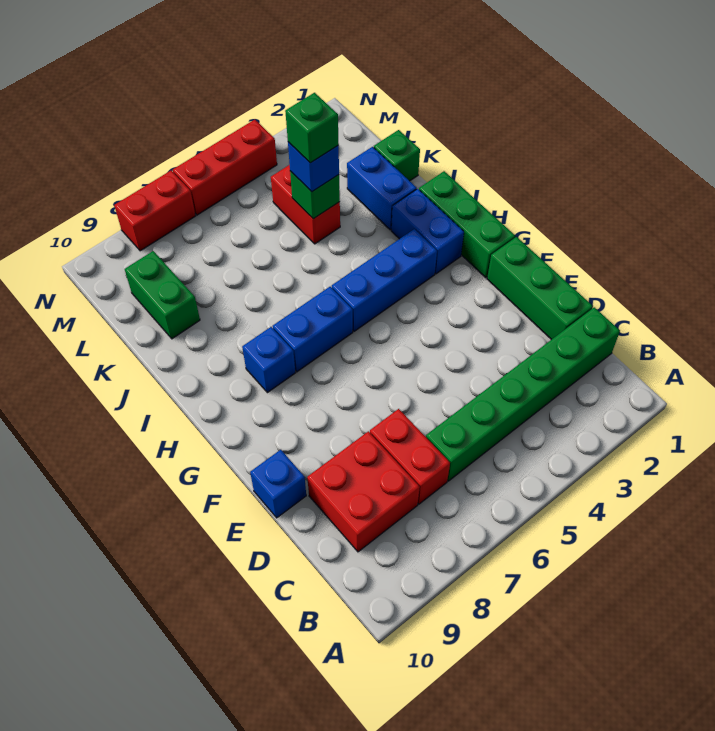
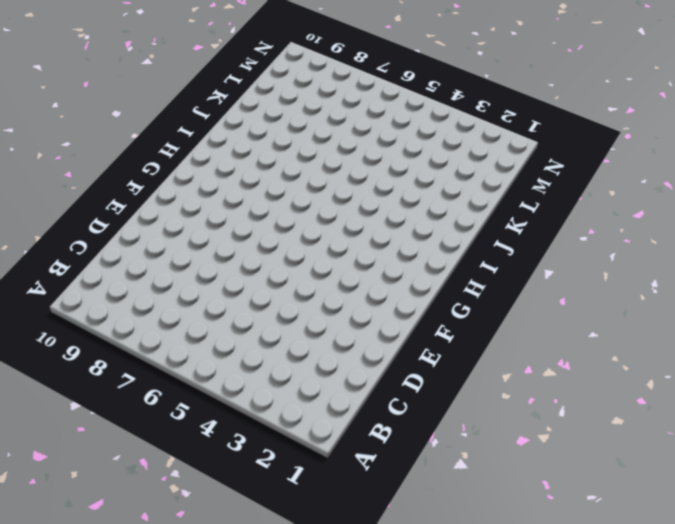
none -> green brick C1:C6 level 1
none -> red brick C7:D7 level 1
none -> red brick C8:D9 level 1

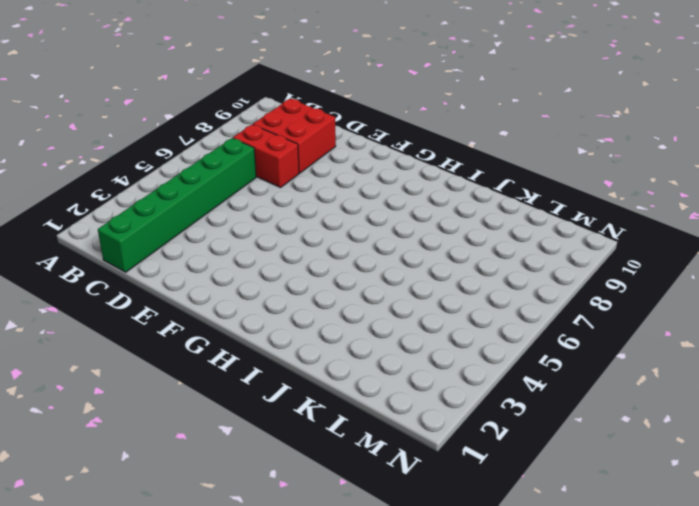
none -> green brick D1:F1 level 1
none -> blue brick E10 level 1
none -> green brick G1:I1 level 1

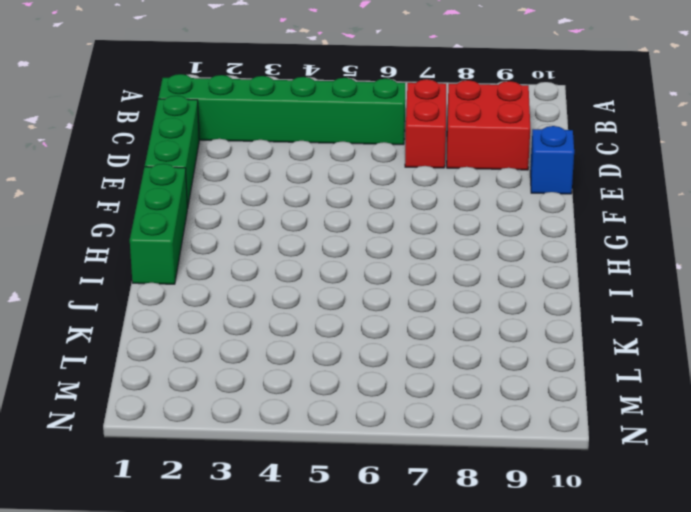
none -> blue brick H2:I2 level 1
none -> blue brick H3:H5 level 1
none -> blue brick H6:H7 level 1

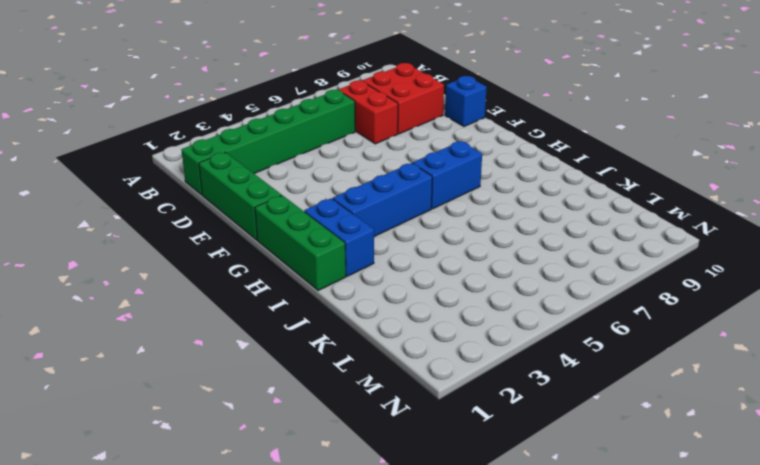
none -> blue brick H8 level 1
none -> blue brick J2:K2 level 1
none -> green brick K1 level 1

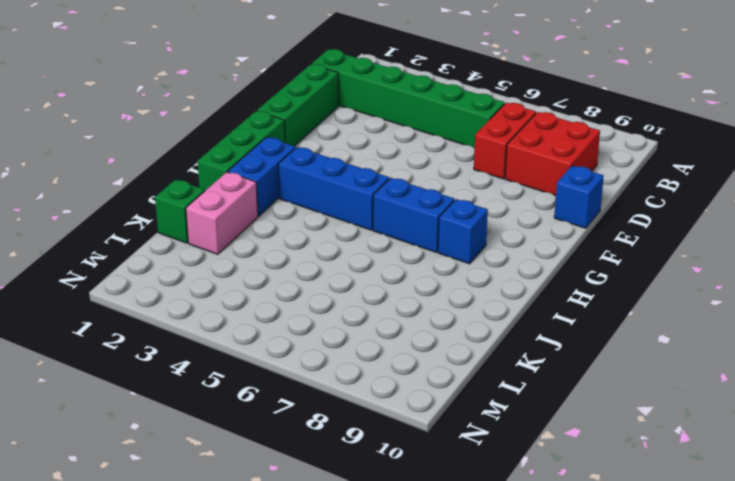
pink brick J2:K2 level 1 -> blue brick J2:K2 level 1
none -> red brick K4:L4 level 1
none -> green brick K9:L9 level 1
none -> red brick N4:N6 level 1

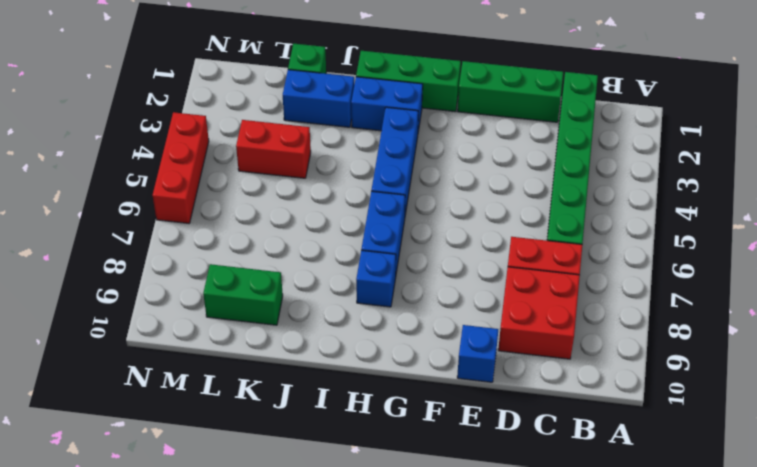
none -> red brick N7:N8 level 1
none -> green brick K4 level 2
none -> blue brick K4 level 3

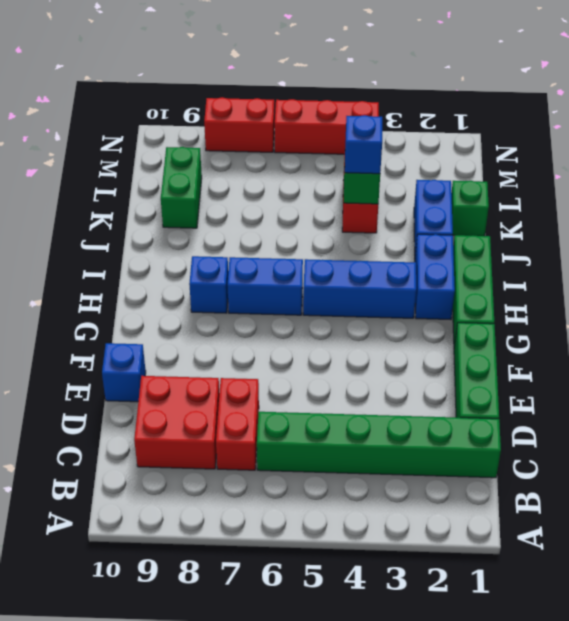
none -> green brick K4 level 4

